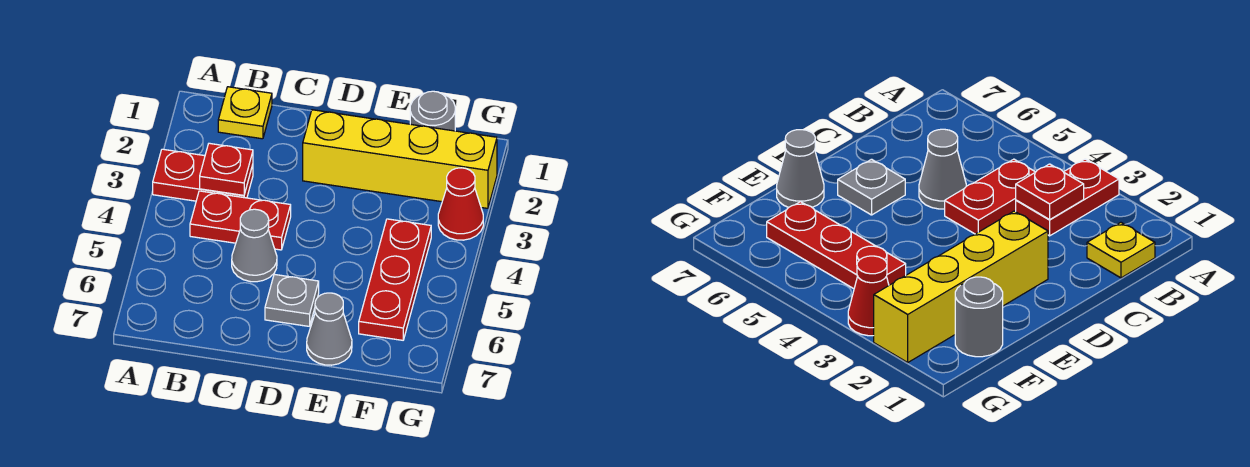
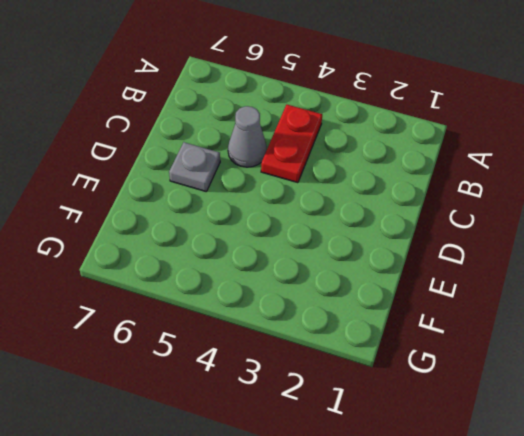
none -> red plate A3:B3 level 1
none -> yellow plate B1 level 1

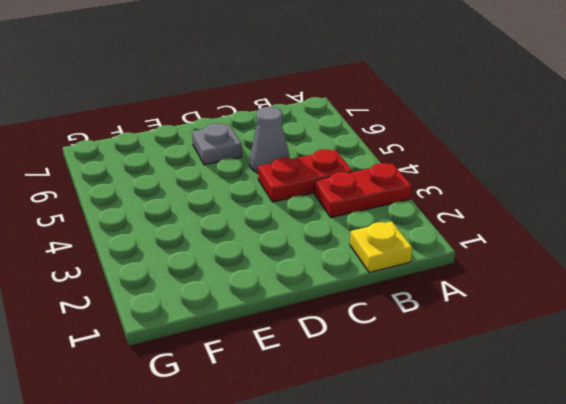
none -> yellow brick D2:G2 level 1
none -> grey cone E7 level 1

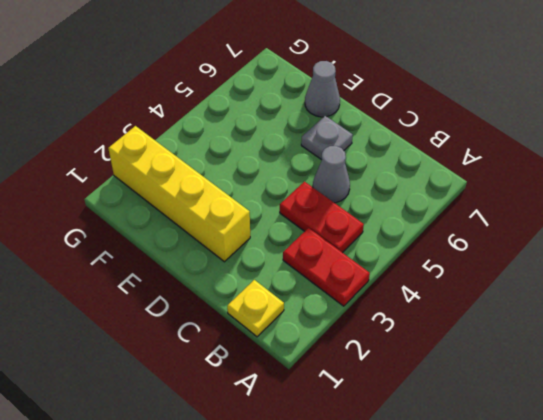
none -> grey round brick F1 level 1
none -> red plate F4:F6 level 1

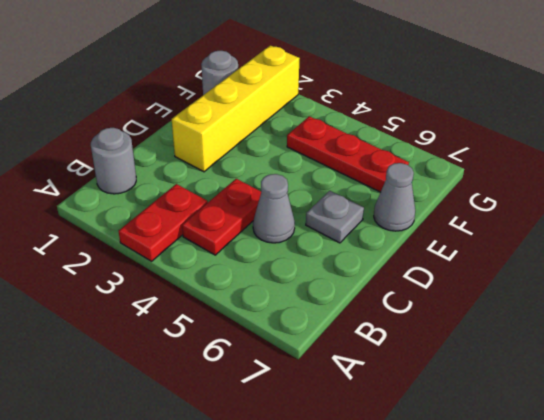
grey round brick B1 level 1 -> yellow plate B1 level 1
none -> red cone G3 level 1
none -> red plate B3 level 2

